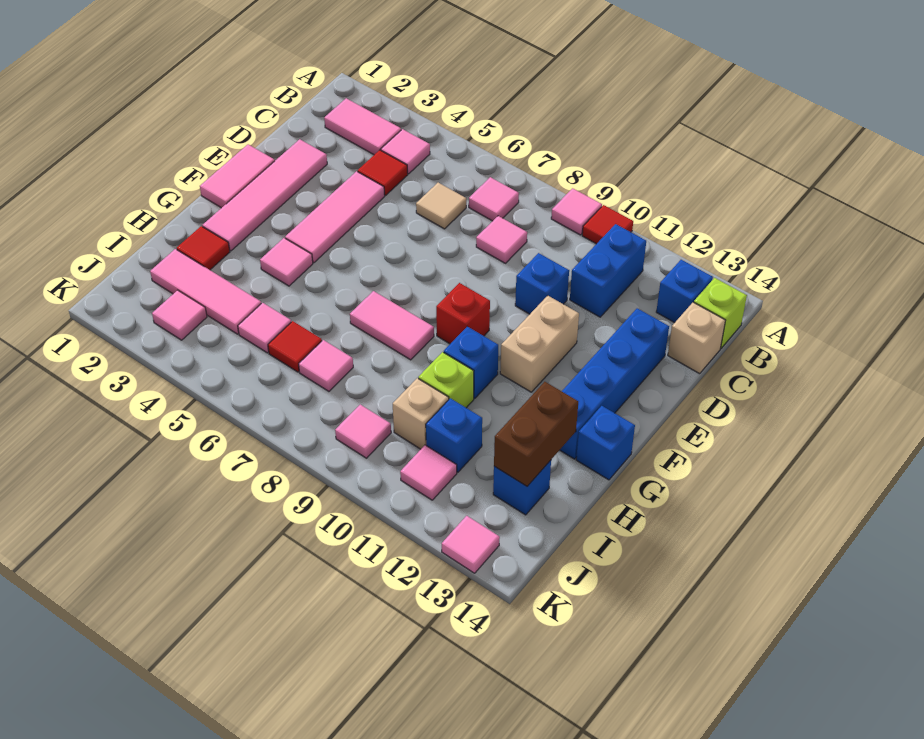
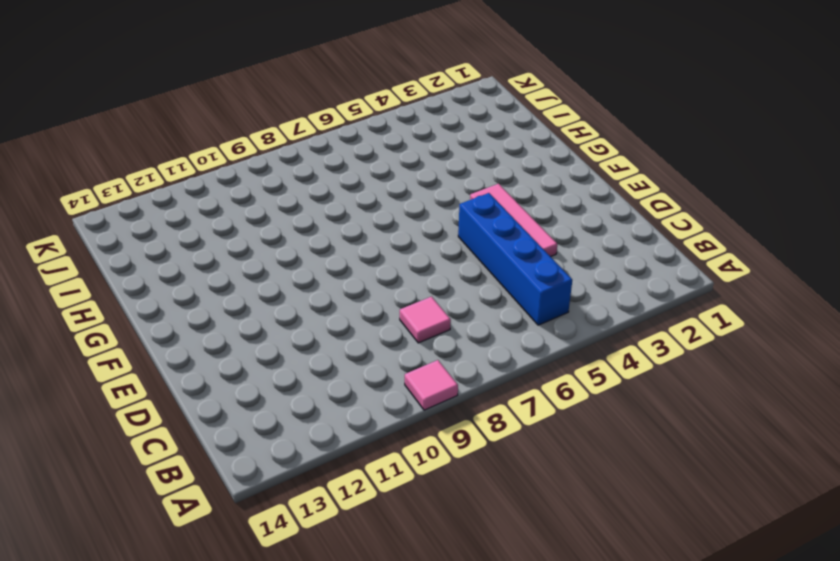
blue brick B5:E5 level 1 -> blue brick D13:G13 level 1
none -> red tile A10 level 1
none -> pink tile B2:B3 level 1
none -> pink tile B4 level 1
none -> pink tile B7 level 1

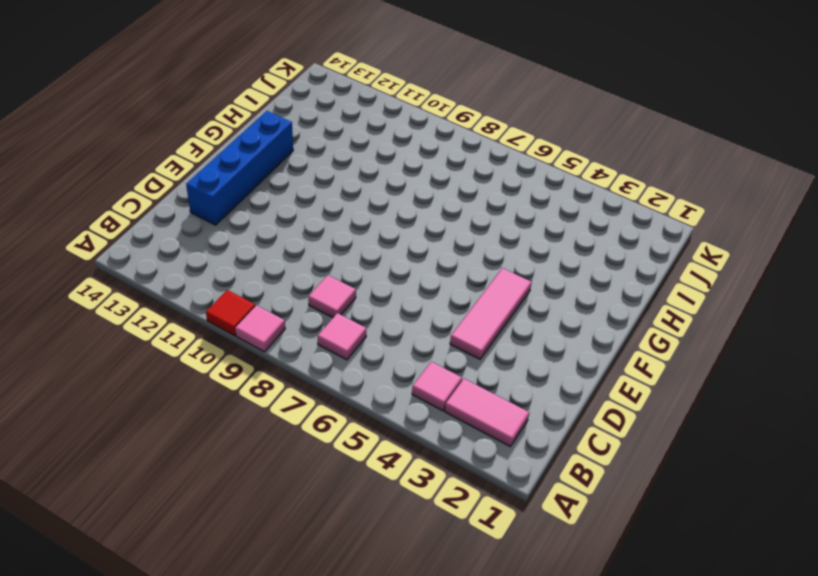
none -> blue brick B11:C11 level 1
none -> blue brick B13 level 1
none -> lime brick B14 level 1
none -> red tile C4 level 1

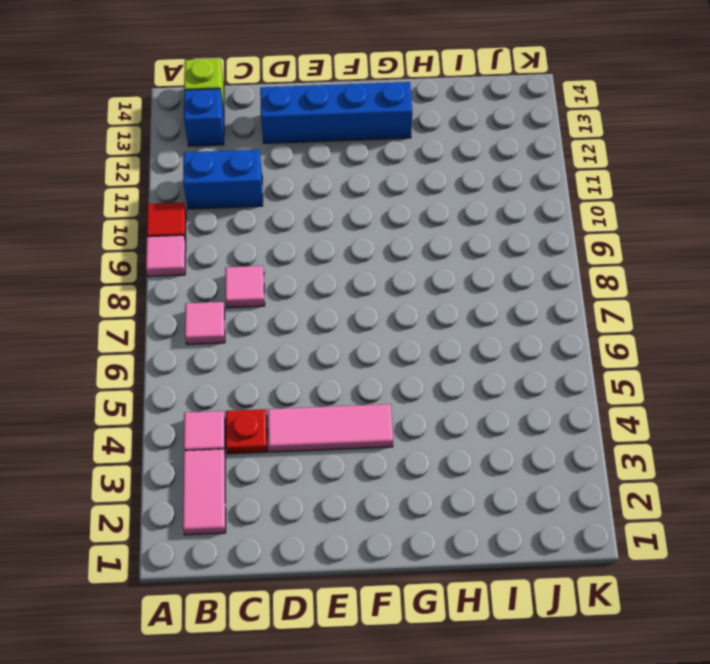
red plate C4 level 1 -> red tile C4 level 1
none -> tan tile C6 level 1
none -> tan brick C14 level 1
none -> pink tile D2:G2 level 1
none -> blue brick D10 level 1

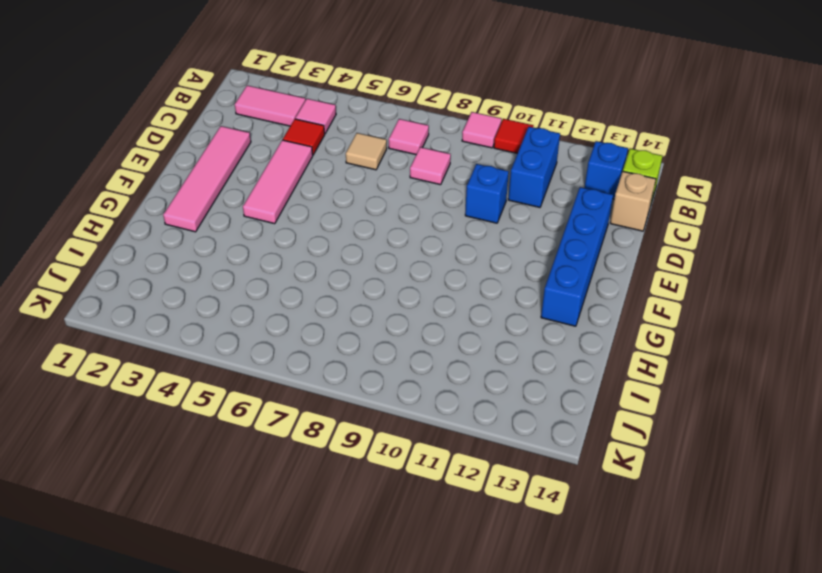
none -> pink tile E1:F1 level 1
none -> tan brick E11:F11 level 1
none -> red brick F9 level 1
none -> pink tile G4 level 1

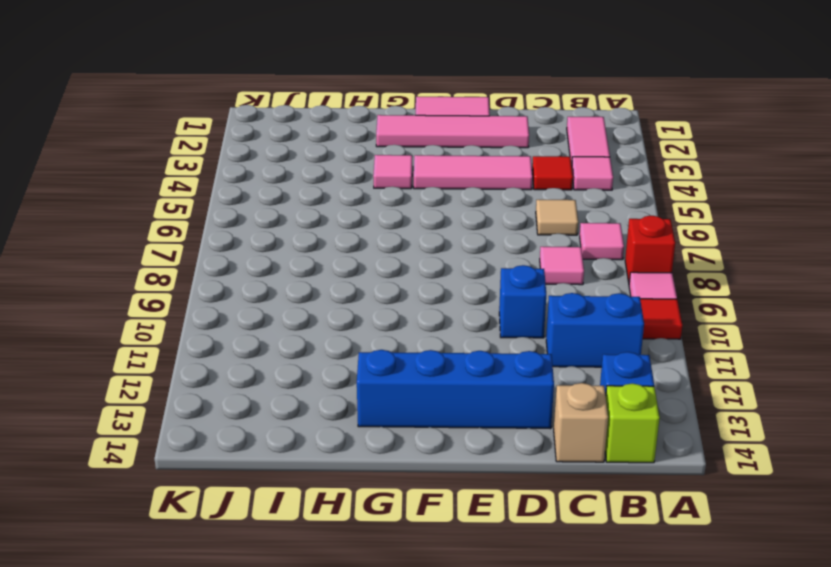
red brick A8 level 1 -> red brick F9 level 1
none -> tan brick E11:F11 level 1
none -> pink tile G7:G8 level 1
none -> blue brick G10 level 1
none -> blue brick G14 level 1

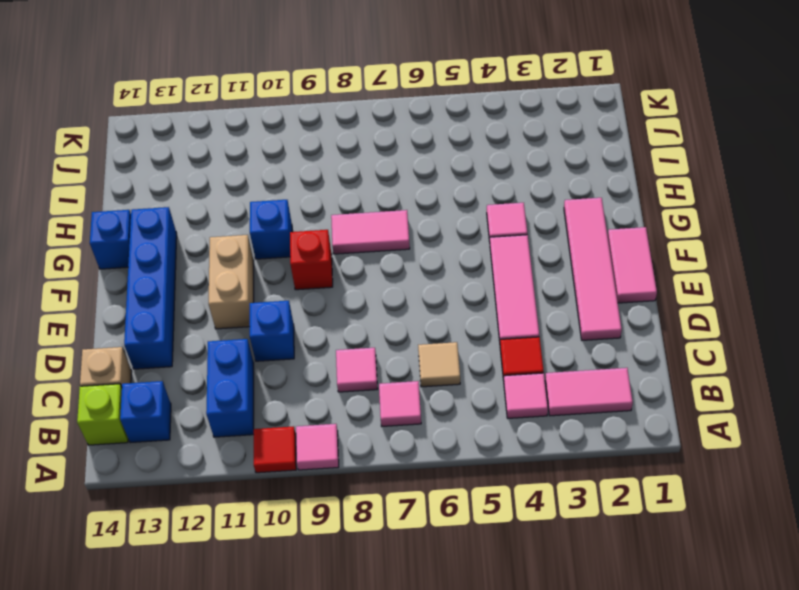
none -> red tile H2 level 1
none -> lime brick H10 level 1
none -> pink tile I2:I4 level 1
none -> pink tile I5 level 1

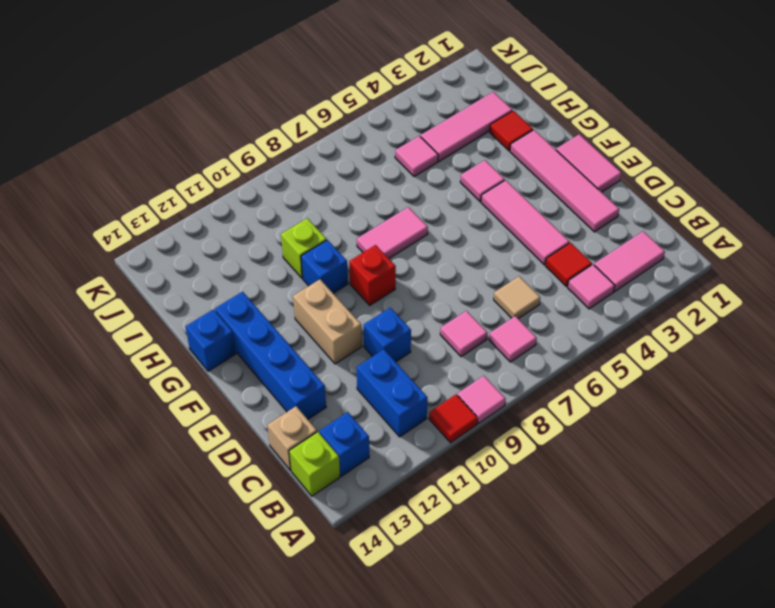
none -> red tile I6 level 1
none -> pink tile I7 level 1
none -> tan brick I10 level 1
none -> blue brick I11 level 1

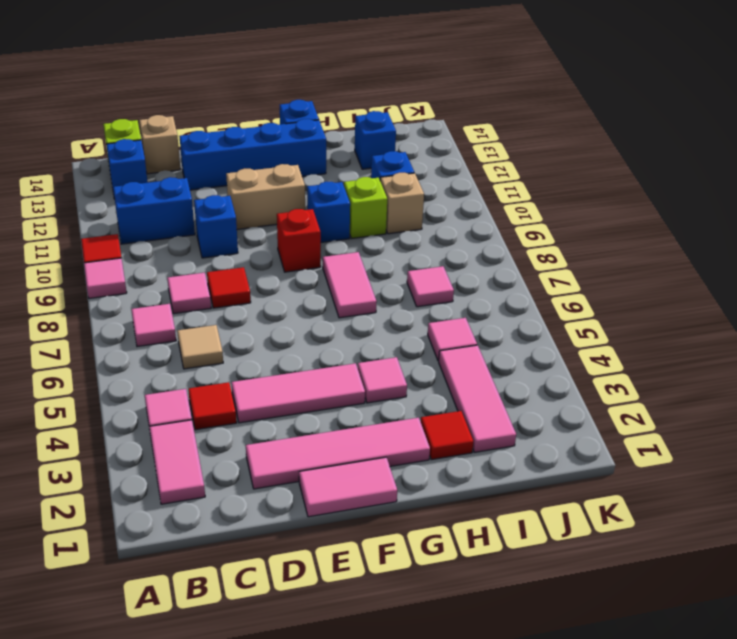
red tile D8 level 1 -> red tile I6 level 1
none -> pink tile J3 level 1
none -> pink tile J9 level 1
none -> pink tile J11 level 1
none -> pink tile K13 level 1

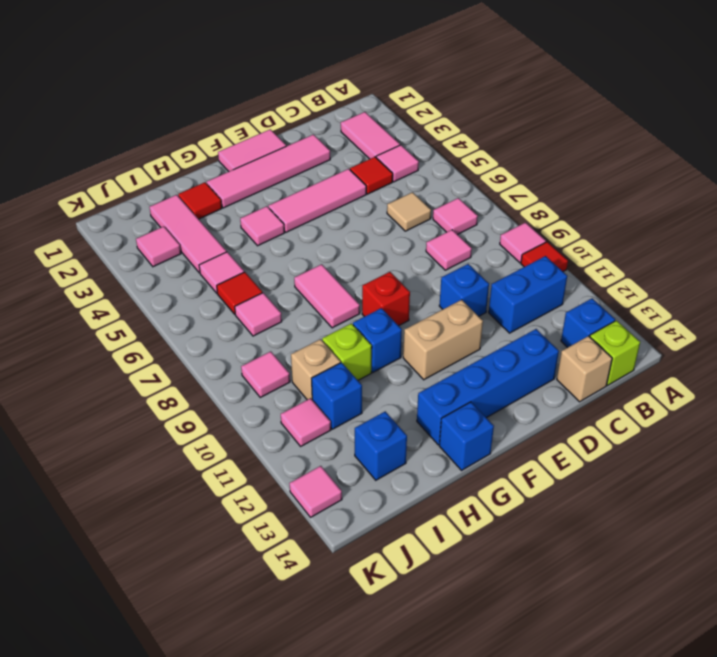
none -> brown brick H13:I13 level 2

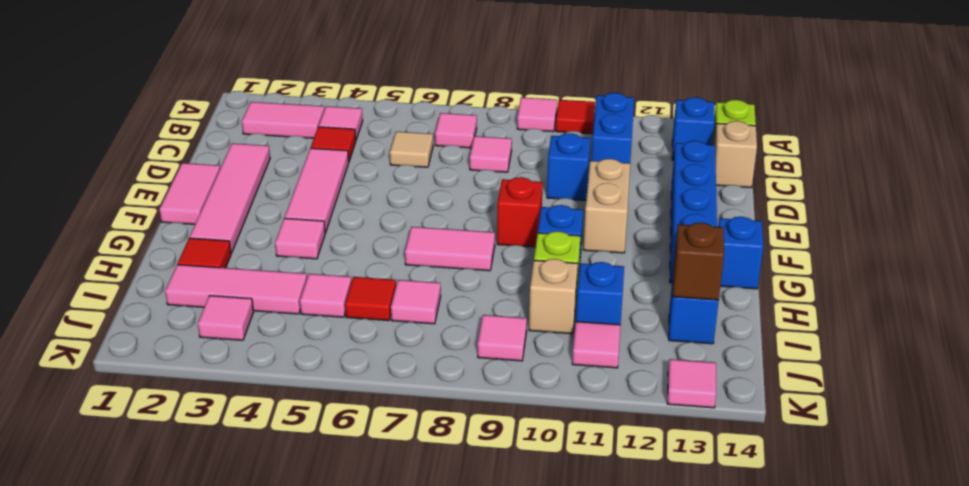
brown brick I13 level 2 -> brown brick H13:I13 level 2

